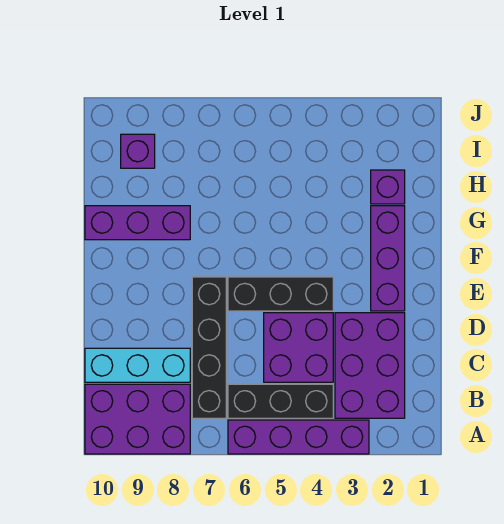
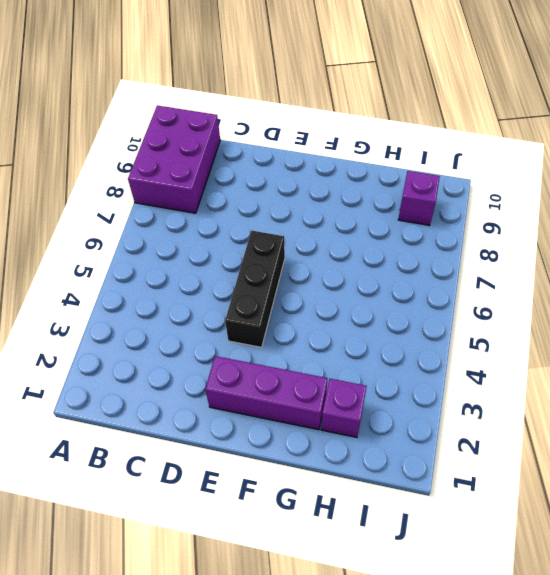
none -> purple brick A3:A6 level 1
none -> purple brick B2:D3 level 1
none -> black brick B4:B6 level 1

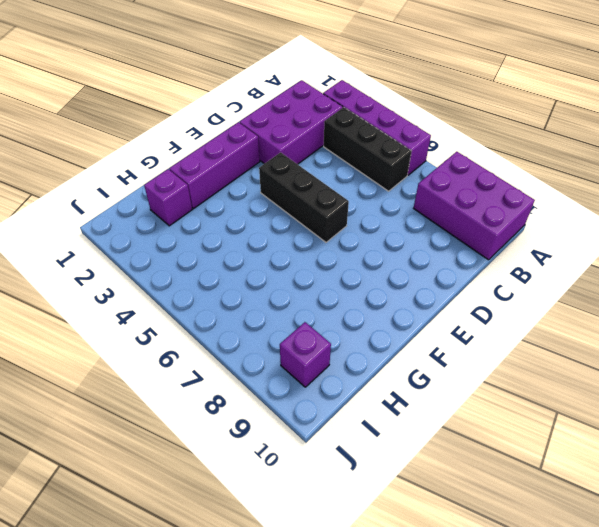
none -> black brick B7:E7 level 1
none -> purple brick C4:D5 level 1
none -> cyan brick C8:C10 level 1

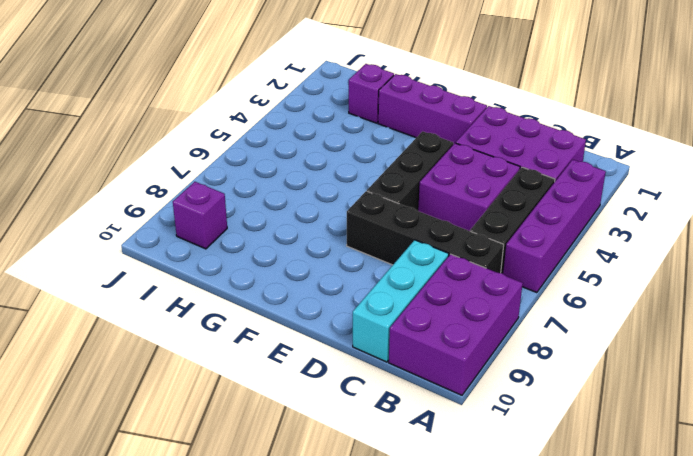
none -> purple brick G8:G10 level 1

